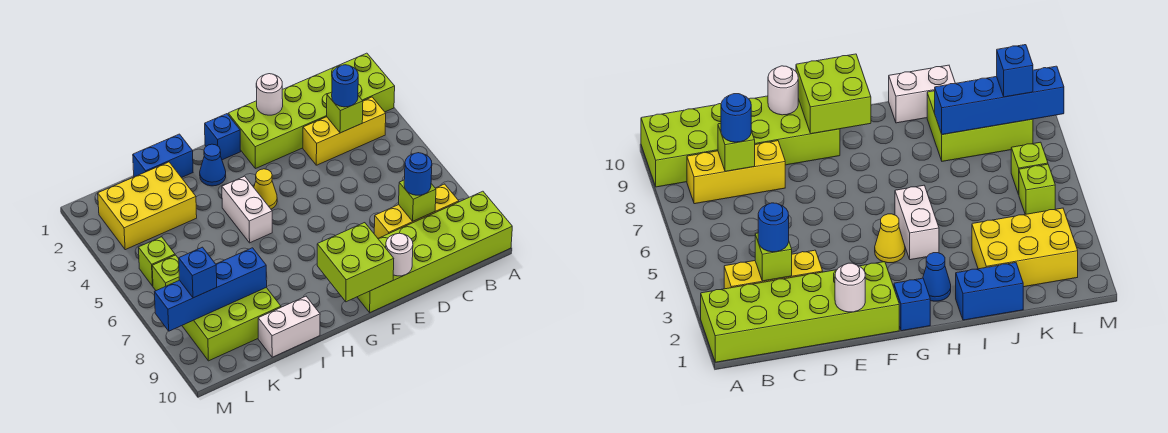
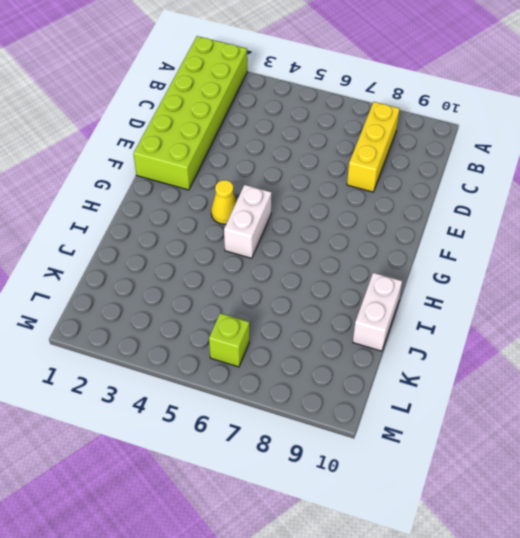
white brick G5:H5 level 1 -> white brick H4:H5 level 1
none -> lime brick A9:F10 level 1
none -> yellow brick B3:D3 level 1
none -> blue brick G1 level 1

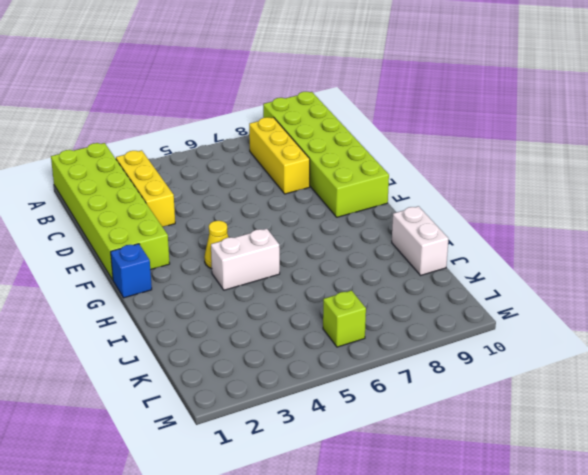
none -> blue cone H2 level 1
none -> blue brick I1:J1 level 1
none -> yellow brick J2:L3 level 1

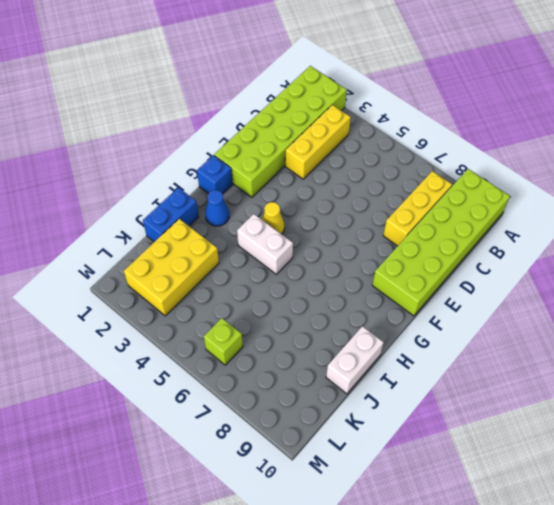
none -> lime brick J8:L9 level 1
none -> lime brick L5 level 1
none -> lime brick C3 level 2

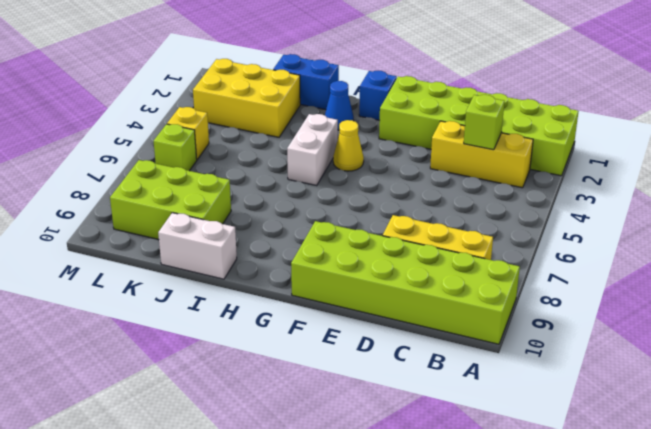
yellow brick L5 level 1 -> lime brick L5 level 1
none -> lime brick C8 level 2
none -> white round brick E1 level 2
none -> white round brick E10 level 2

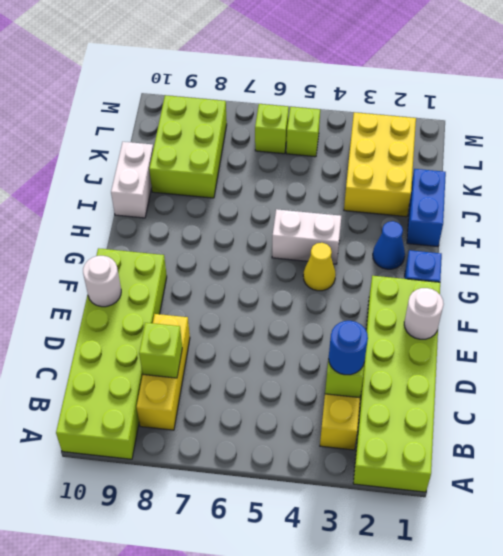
none -> lime brick F9:G10 level 2
none -> blue brick J8:M8 level 2
none -> blue round brick C8 level 3

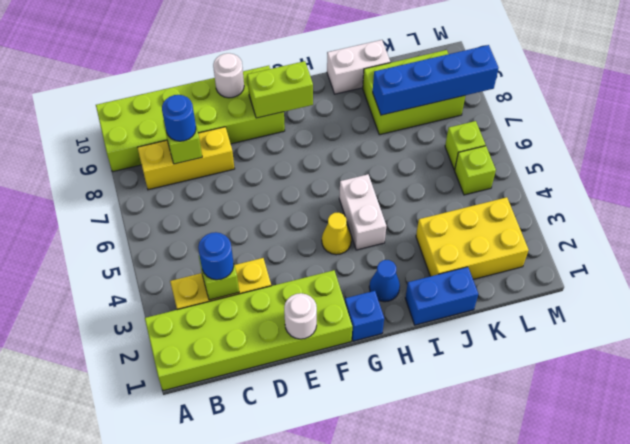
lime brick F9:G9 level 2 -> lime brick F9:G10 level 2
none -> blue brick L8 level 3

